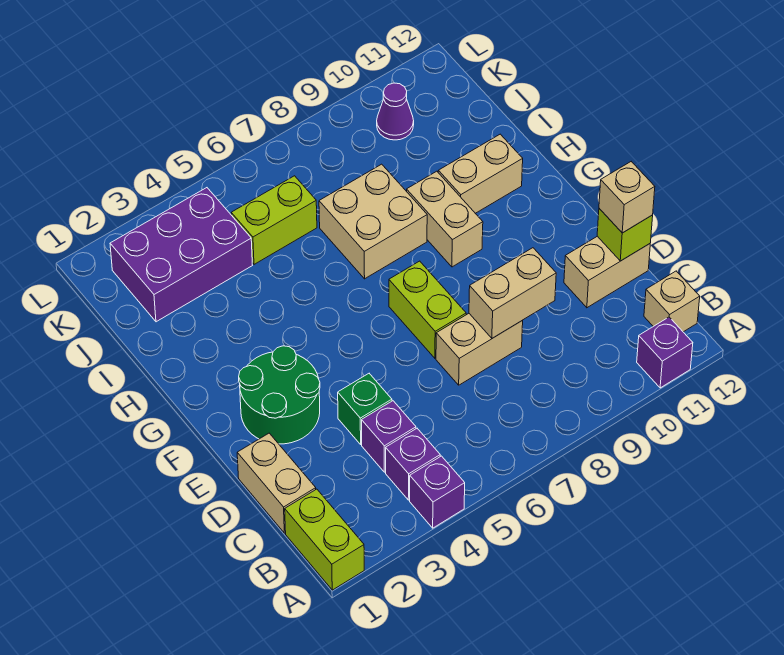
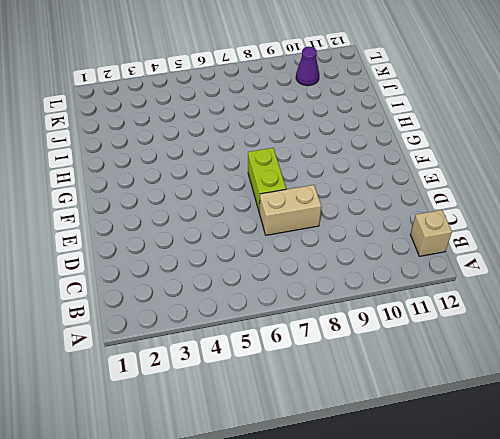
none -> lime brick A1:B1 level 1
none -> purple brick A4 level 1
none -> purple brick A11 level 1

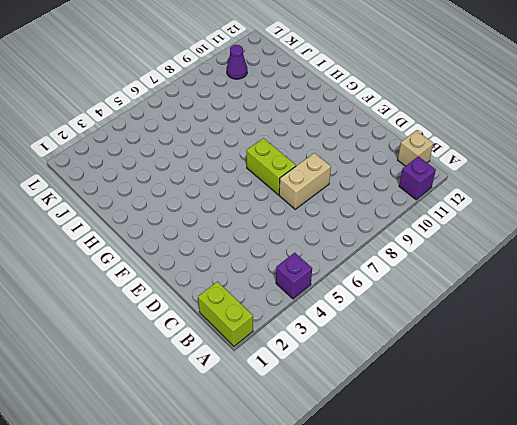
none -> purple brick B4 level 1
none -> tan brick C1:D1 level 1
none -> purple brick C4 level 1

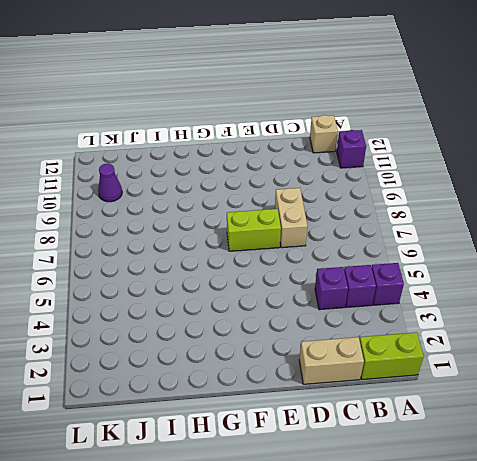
none -> green brick D4 level 1
none -> tan brick D11:D12 level 1
none -> green round brick E2:F3 level 1

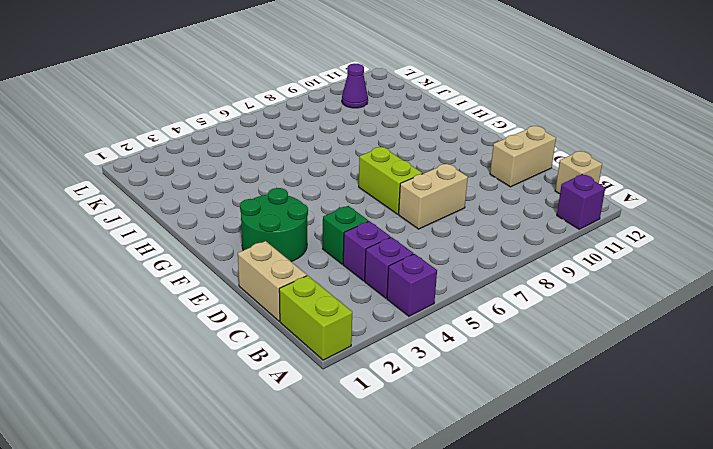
none -> tan brick G9:H9 level 1
none -> tan brick H7:I8 level 1
none -> tan brick H10:H11 level 1

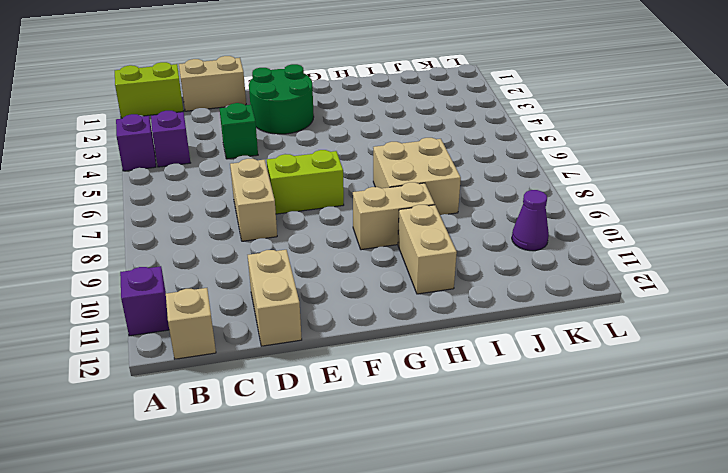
none -> purple brick C4 level 1
none -> purple brick J2:K4 level 1
none -> lime brick J5:J6 level 1

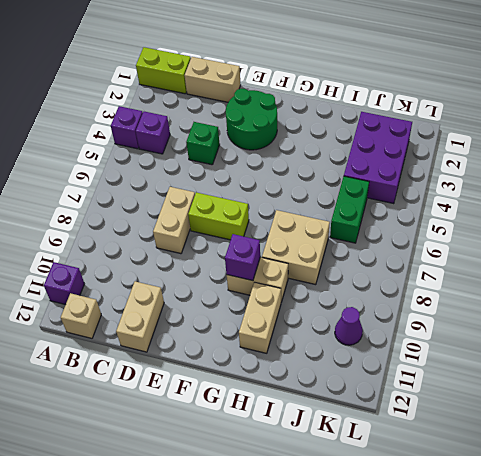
purple brick G9 level 2 -> purple brick C4 level 1
green brick J5:J6 level 1 -> lime brick J5:J6 level 1
none -> tan brick D8:D9 level 2
none -> lime brick D12 level 2
none -> tan brick D12 level 3

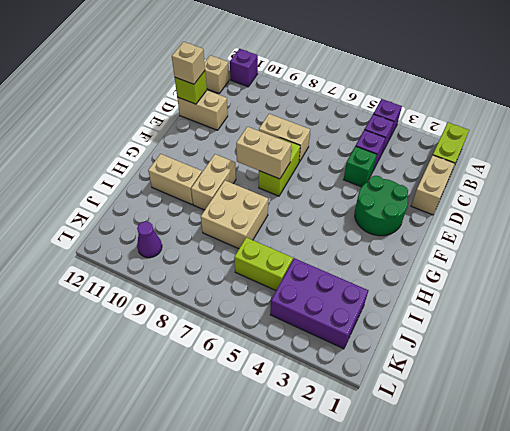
tan brick F7:F8 level 2 -> tan brick D8:D9 level 2

